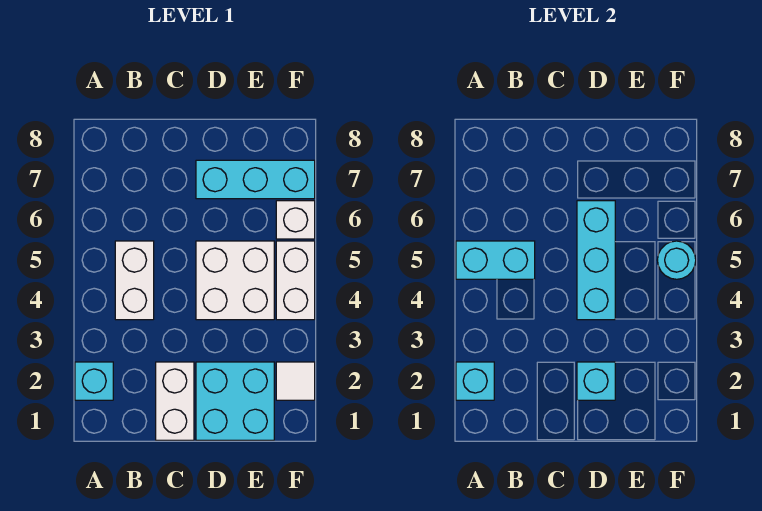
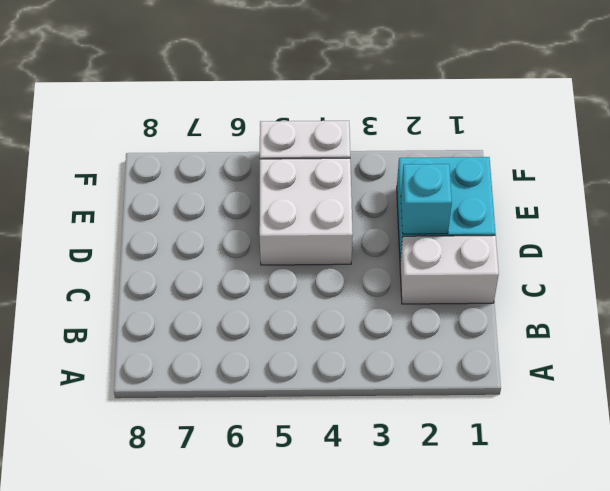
none -> cyan brick A2 level 1
none -> white brick B4:B5 level 1
none -> cyan brick D7:F7 level 1

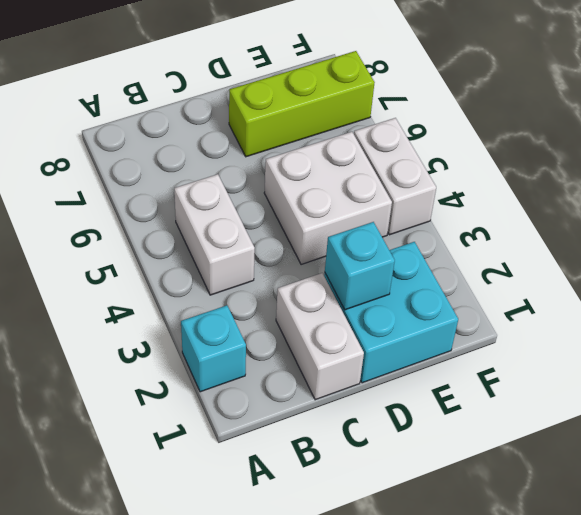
lime brick D7:F7 level 1 -> cyan brick D7:F7 level 1
none -> white tile F2 level 1
none -> white brick F6 level 1
none -> cyan brick A2 level 2

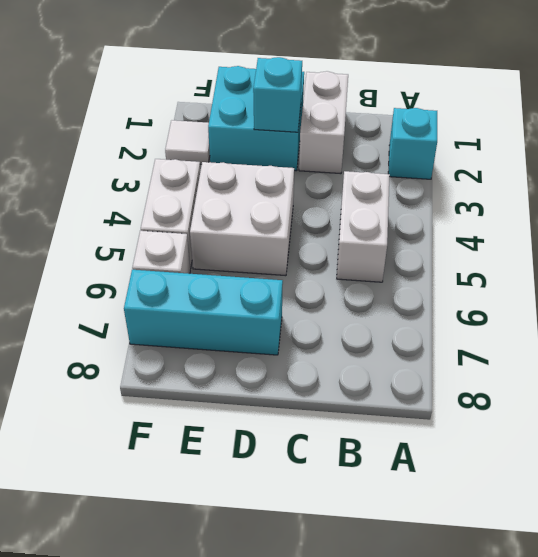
none -> cyan brick A2 level 2
none -> cyan brick A5:B5 level 2
none -> cyan brick D4:D6 level 2

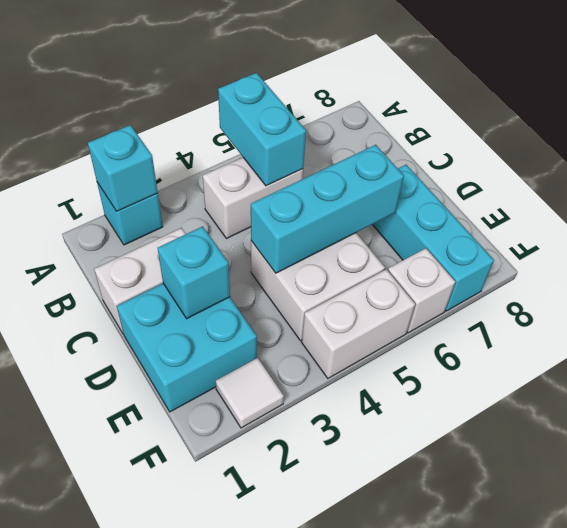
none -> cyan round brick F5 level 2

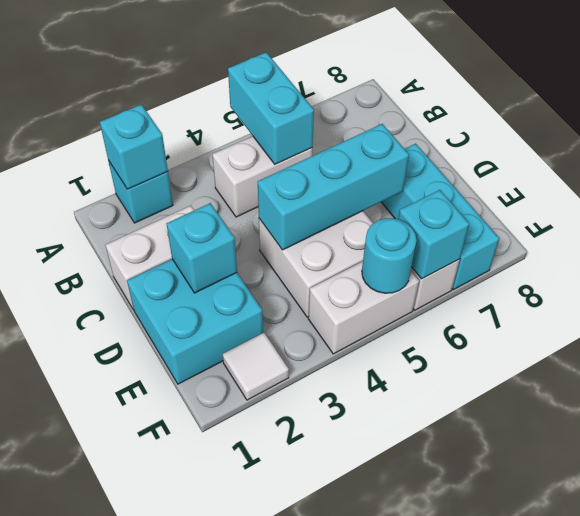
cyan brick F6 level 2 -> none

